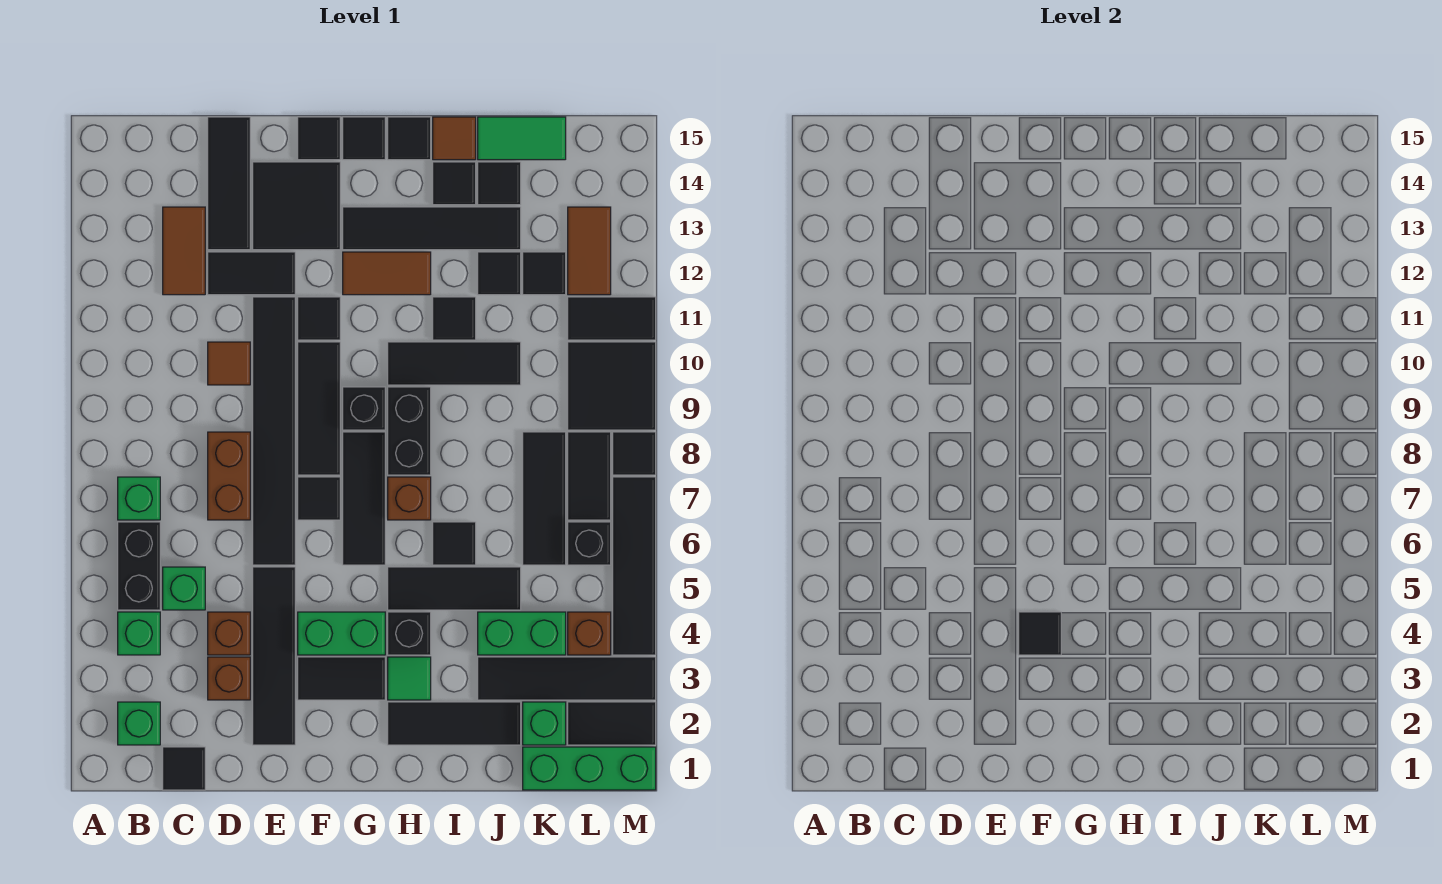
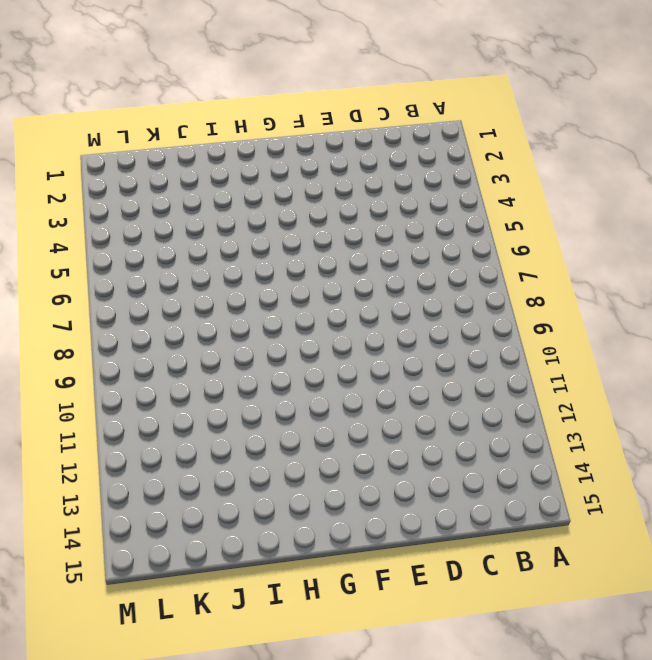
none -> green brick B2 level 1
none -> green brick B4 level 1
none -> black brick B5:B6 level 1
none -> green brick B7 level 1

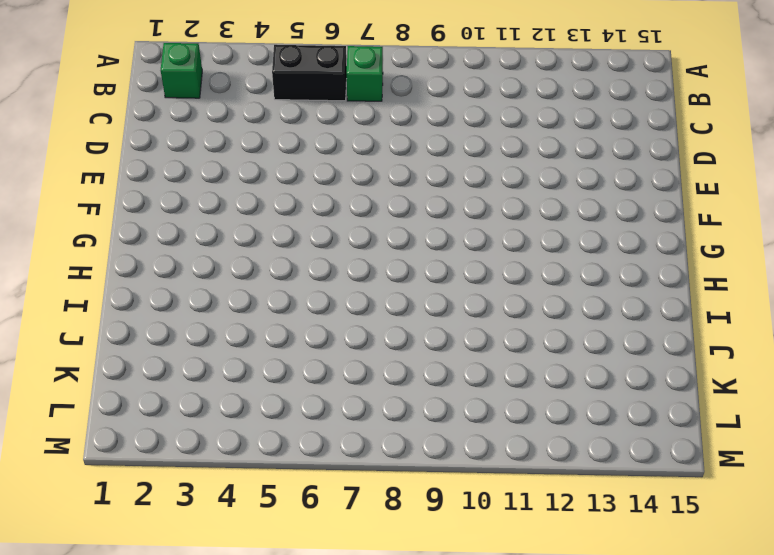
none -> green brick B4 level 1
none -> black tile C1 level 1
none -> green brick C5 level 1
none -> brown tile C12:C13 level 1

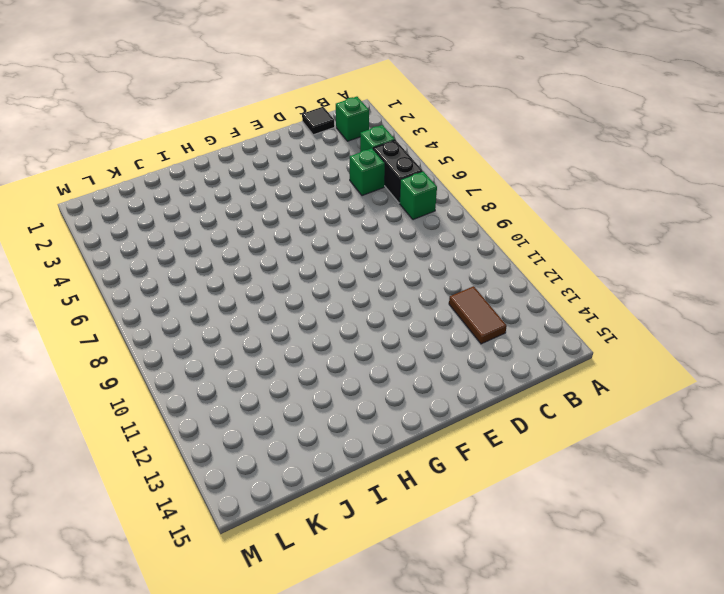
none -> brown brick D3 level 1
none -> brown brick D4 level 1
none -> brown brick D7:D8 level 1
none -> brown tile D10 level 1

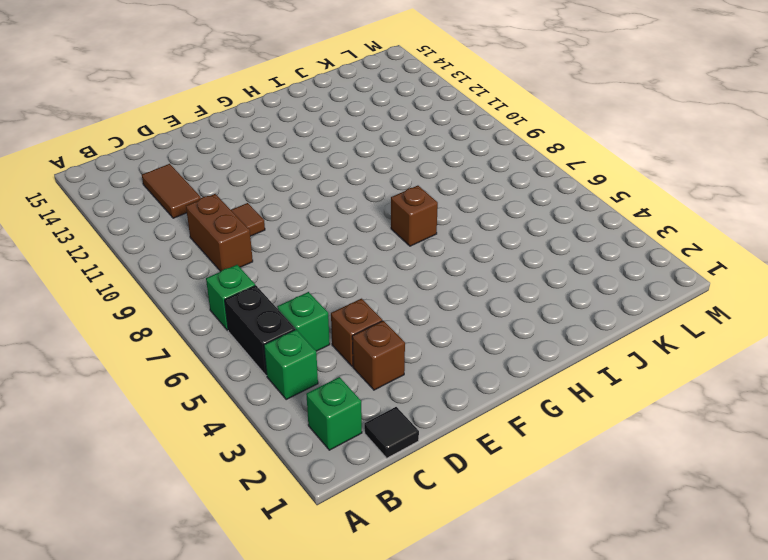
brown brick C9:C10 level 1 -> brown brick D7:D8 level 1
none -> black tile D12:E12 level 1
none -> black tile D13:D15 level 1
none -> black tile E2:E5 level 1
none -> black tile E6:E11 level 1

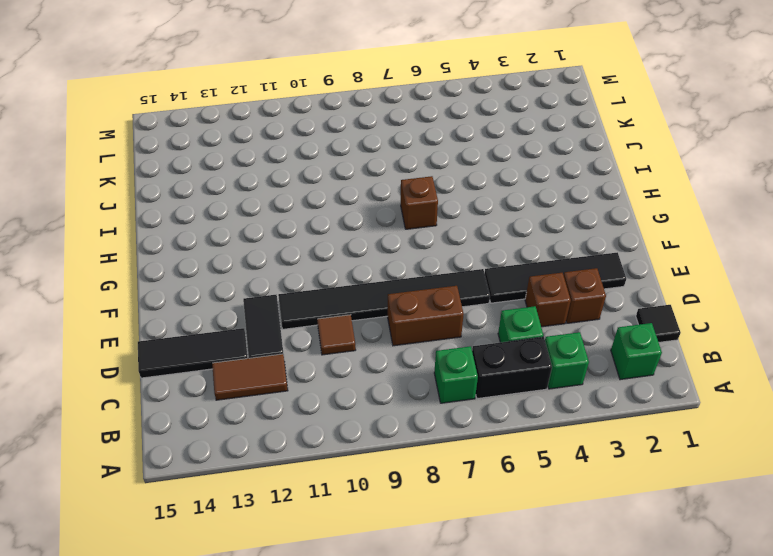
none -> black tile E13:F14 level 1
none -> black tile F3:G3 level 1
none -> green brick F4:G4 level 1
none -> black tile F7 level 1

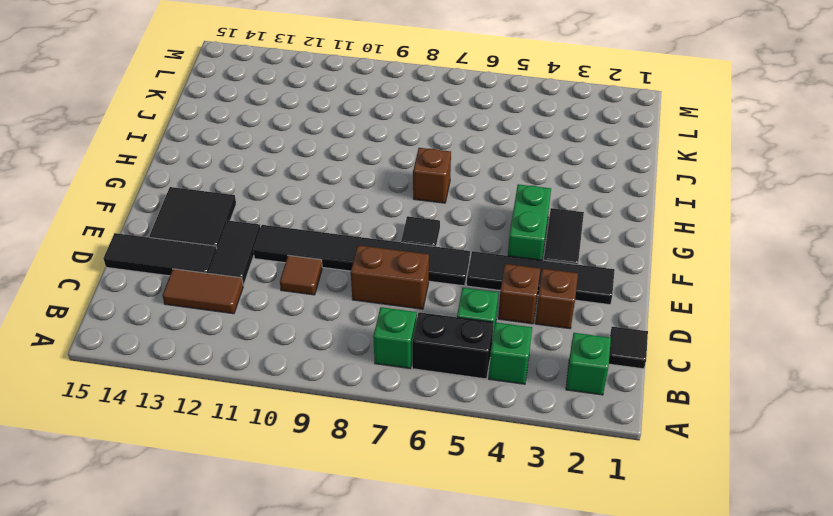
none -> black tile F8:F10 level 1
none -> black tile F11 level 1
none -> black tile F15 level 1
none -> black tile G6:G8 level 1

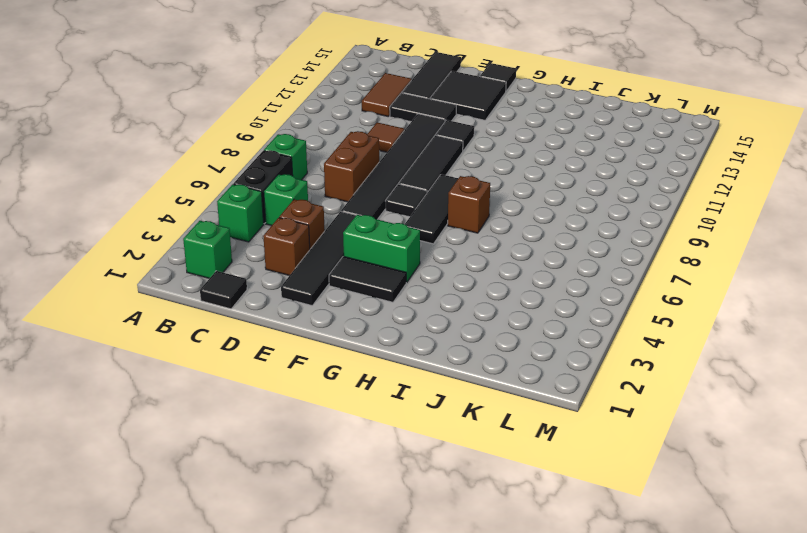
none -> black brick G9 level 1
none -> brown tile G12:H12 level 1
none -> black tile G13:J13 level 1
none -> black tile G15 level 1

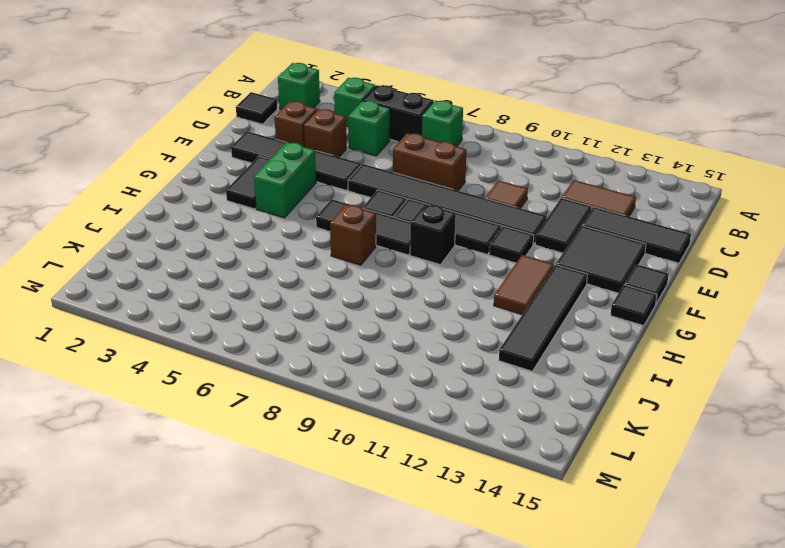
none -> black tile H2:J2 level 1
none -> green tile H3 level 1
none -> black brick H4 level 1
none -> black tile H5:J5 level 1

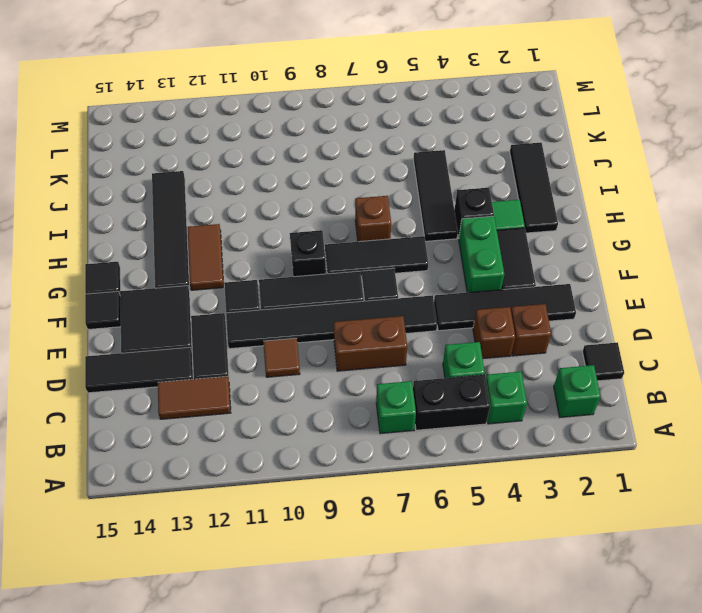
none -> black brick H8:H9 level 1
none -> black tile H10:J10 level 1
none -> black tile H15 level 1
none -> black tile I6 level 1

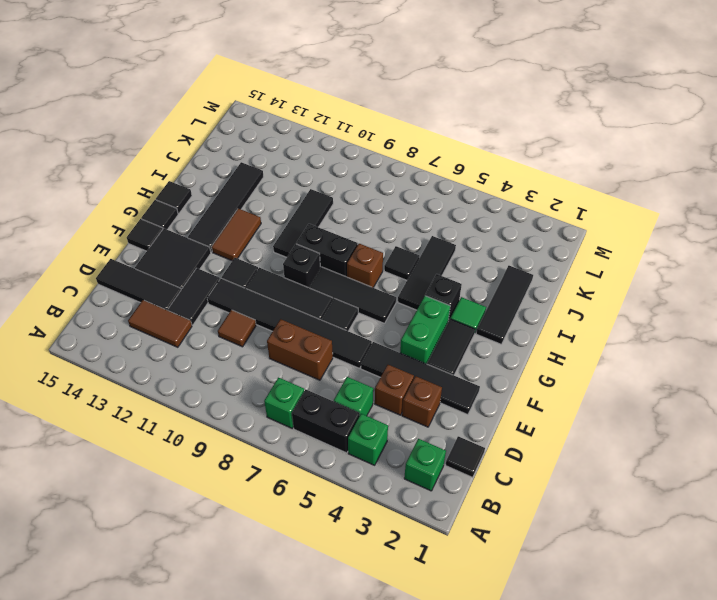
none -> black tile I11 level 1
none -> black tile I14 level 1
none -> brown tile I15 level 1
none -> black tile J3:M3 level 1

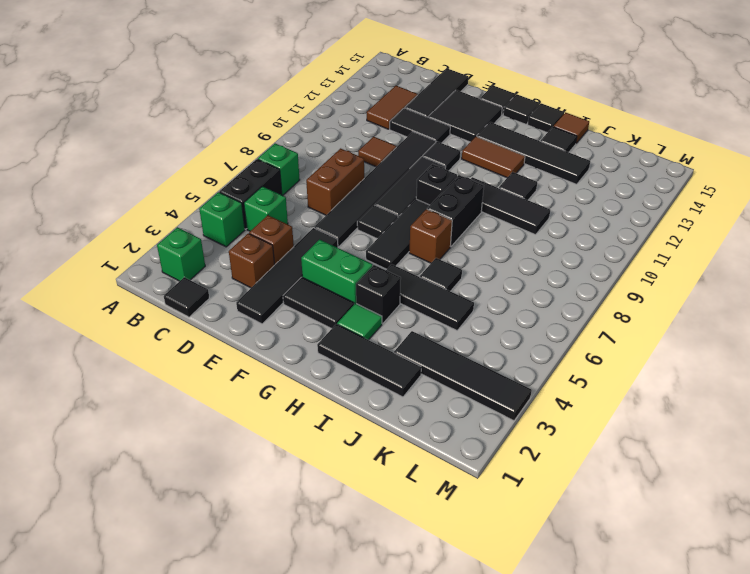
none -> green brick J4:K4 level 1
none -> black tile J12 level 1
none -> black tile J14 level 1
none -> green tile J15:K15 level 1

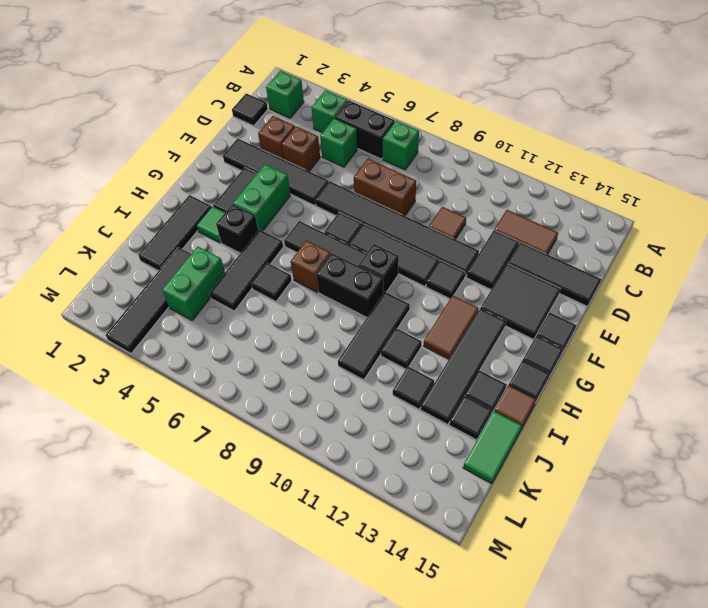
none -> green brick K1:M1 level 1
none -> green brick K2 level 1
none -> black tile K6:K8 level 1
none -> black tile K12 level 1

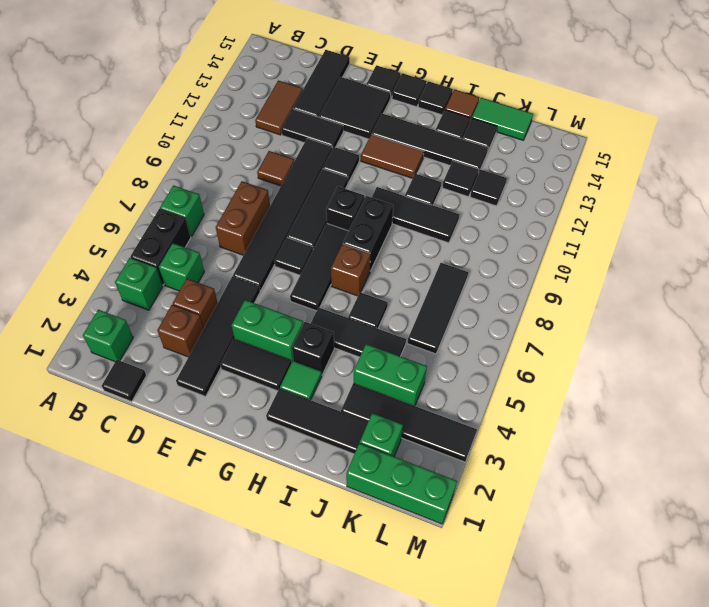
none -> black tile L2:M2 level 1
none -> brown brick L4 level 1
none -> black brick L6 level 1
none -> black tile L7:L8 level 1

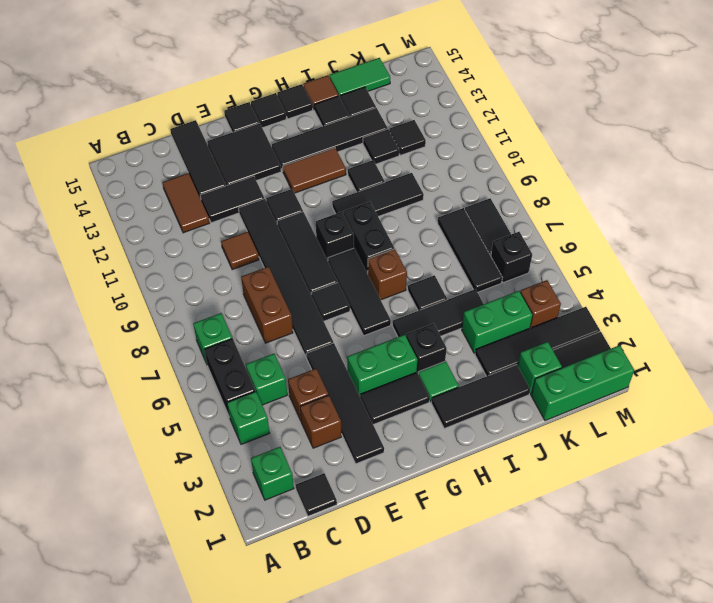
none -> black tile L9:M10 level 1
none -> black tile L11:M11 level 1
none -> brown tile L12:L13 level 1
none -> black tile M4:M7 level 1

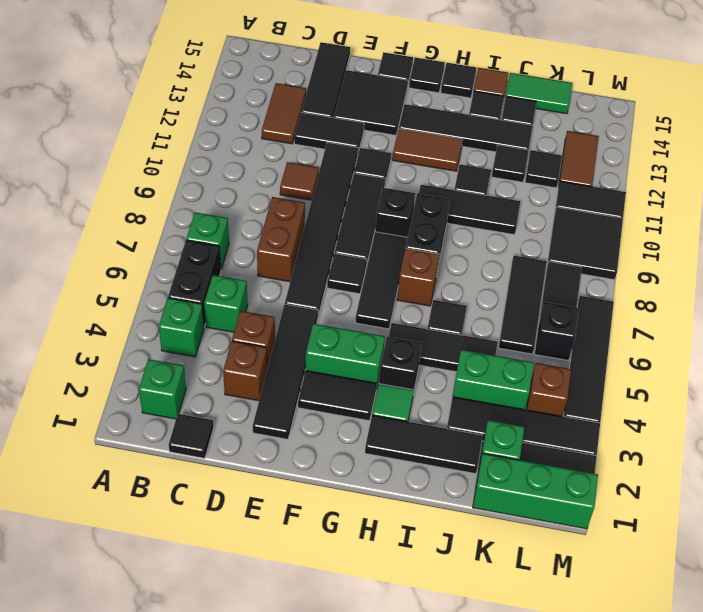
none -> black tile M8 level 1
none -> black tile F4 level 2

